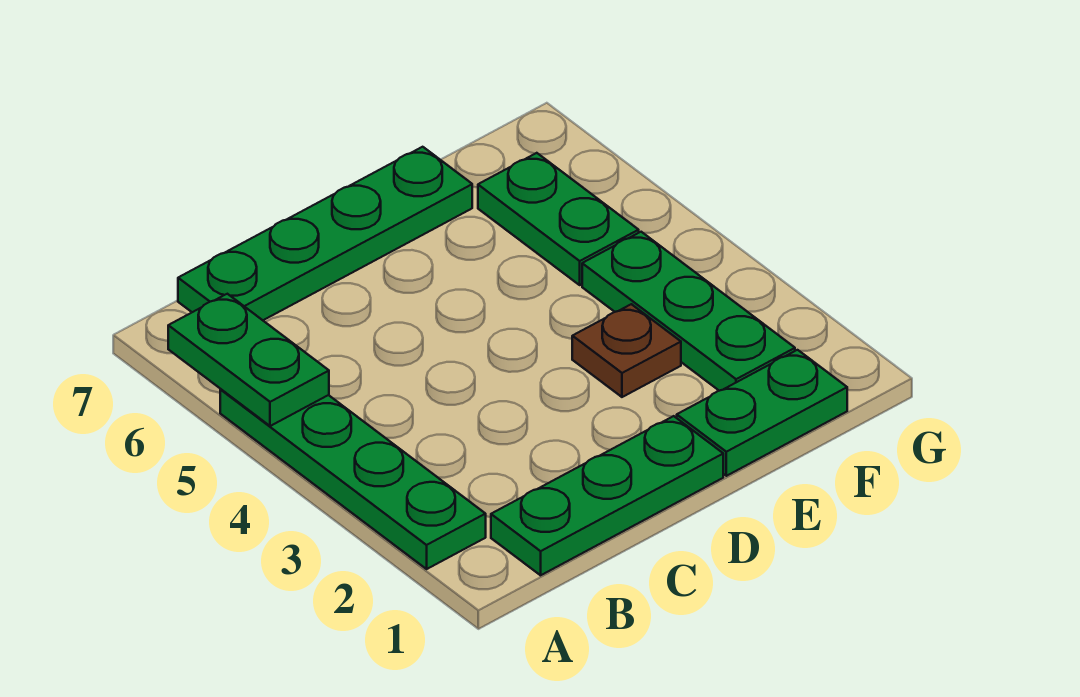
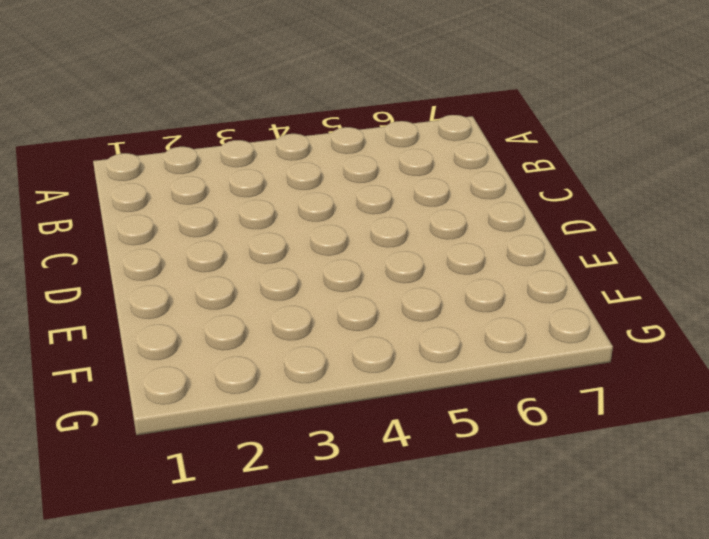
none -> green plate A2:A5 level 1
none -> green plate B1:D1 level 1

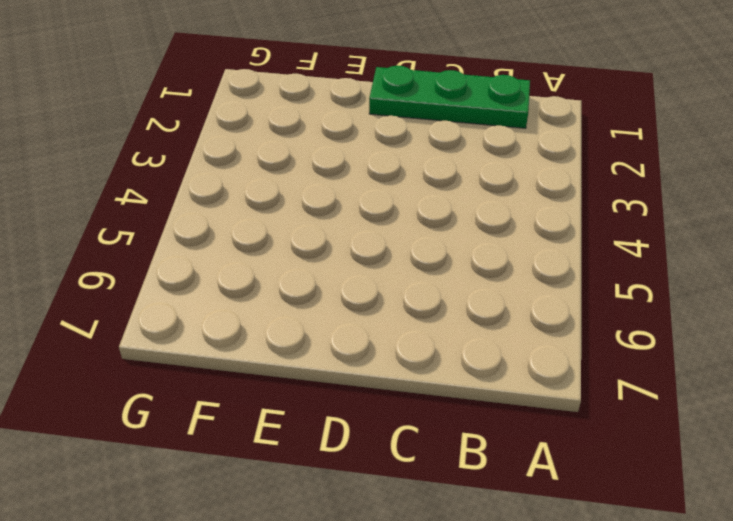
none -> green plate A2:A5 level 1
none -> green plate B7:E7 level 1

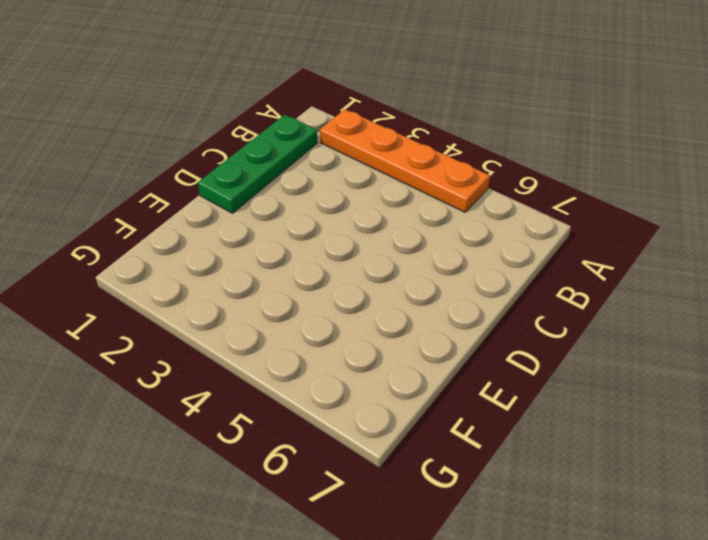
orange plate A2:A5 level 1 -> green plate A2:A5 level 1
none -> green plate B7:E7 level 1
none -> green plate E1:F1 level 1

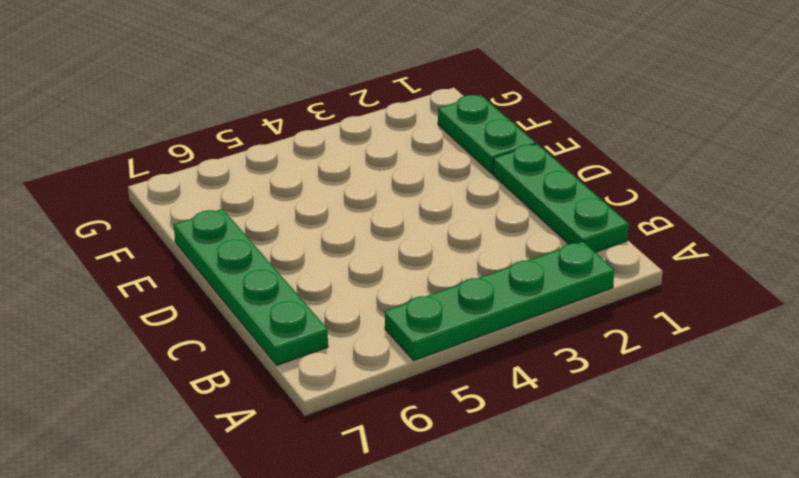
none -> brown plate E3 level 1
none -> green plate F2:F4 level 1

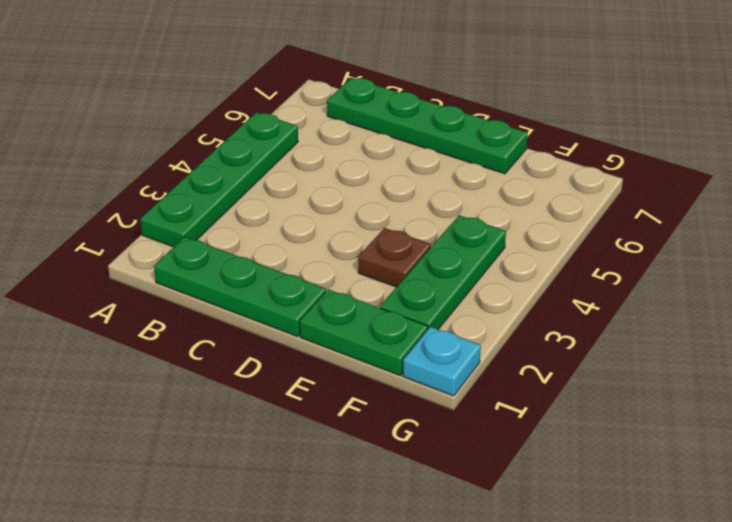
cyan plate G1 level 1 -> none
none -> green plate F5:F6 level 1
none -> green plate A5:A6 level 2

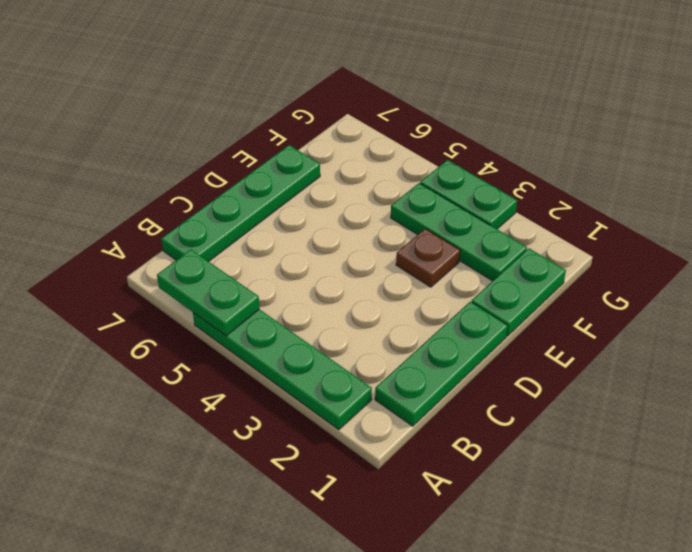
green plate G3:G4 level 1 -> green plate F5:F6 level 1

